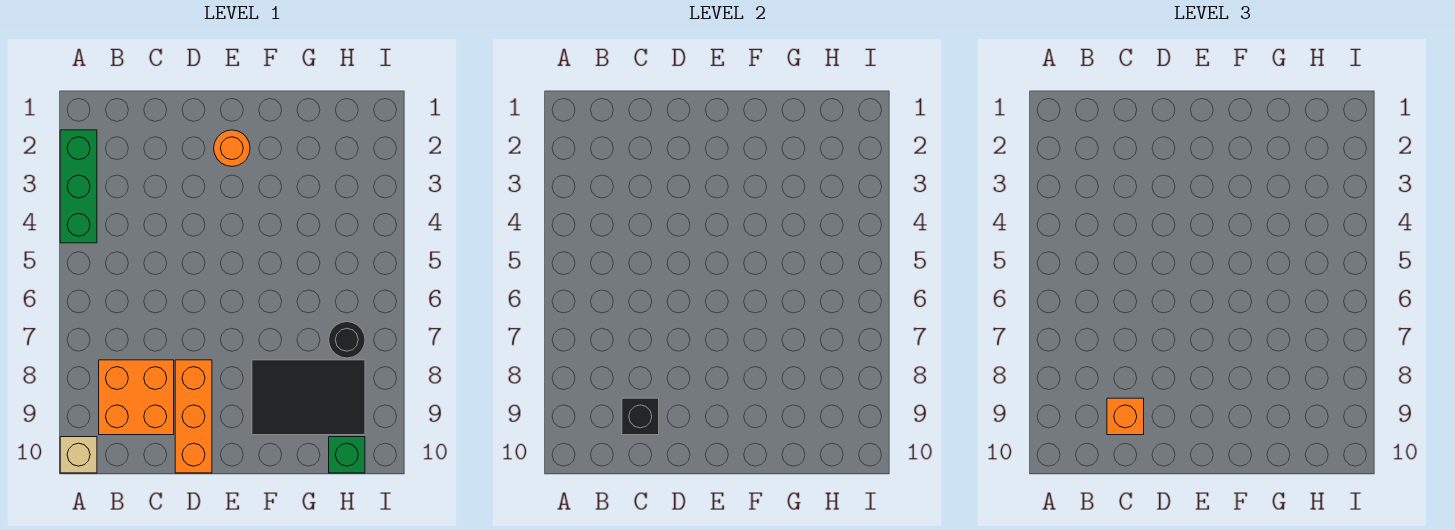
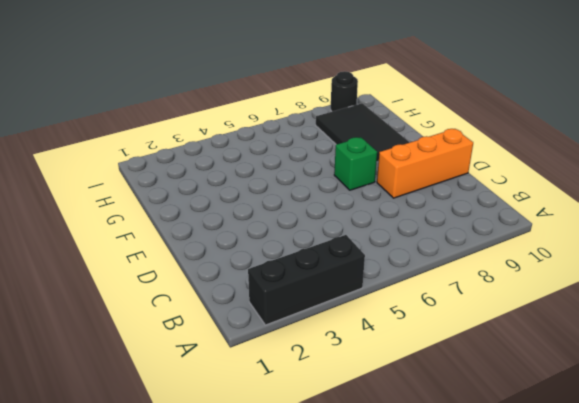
black brick A2:A4 level 1 -> green brick A2:A4 level 1
green brick E7 level 1 -> green brick H10 level 1
black round brick I9 level 1 -> black round brick H7 level 1
none -> tan brick A10 level 1
none -> orange brick B8:C9 level 1

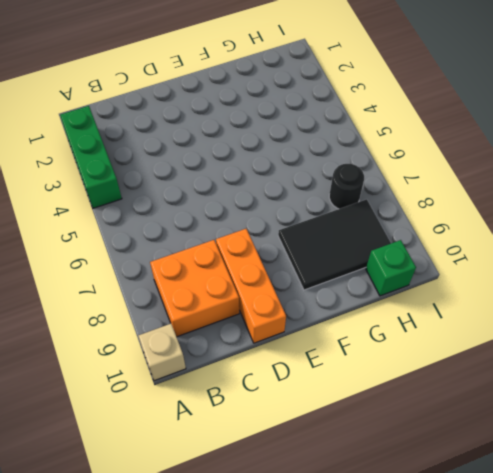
none -> orange round brick E2 level 1
none -> black brick C9 level 2

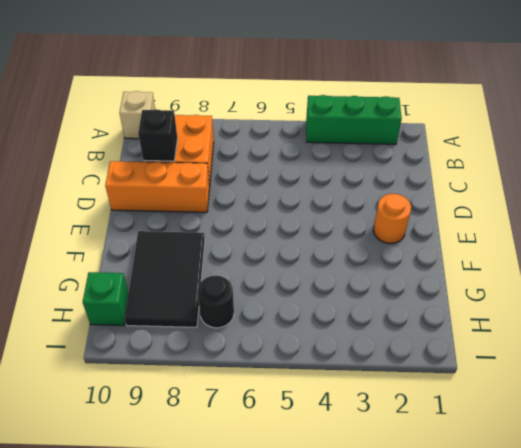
none -> orange brick C9 level 3

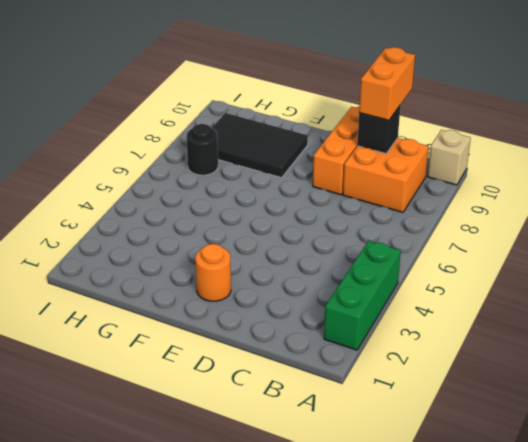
orange brick C9:C10 level 3 -> orange brick C9 level 3
none -> green brick H10 level 1

